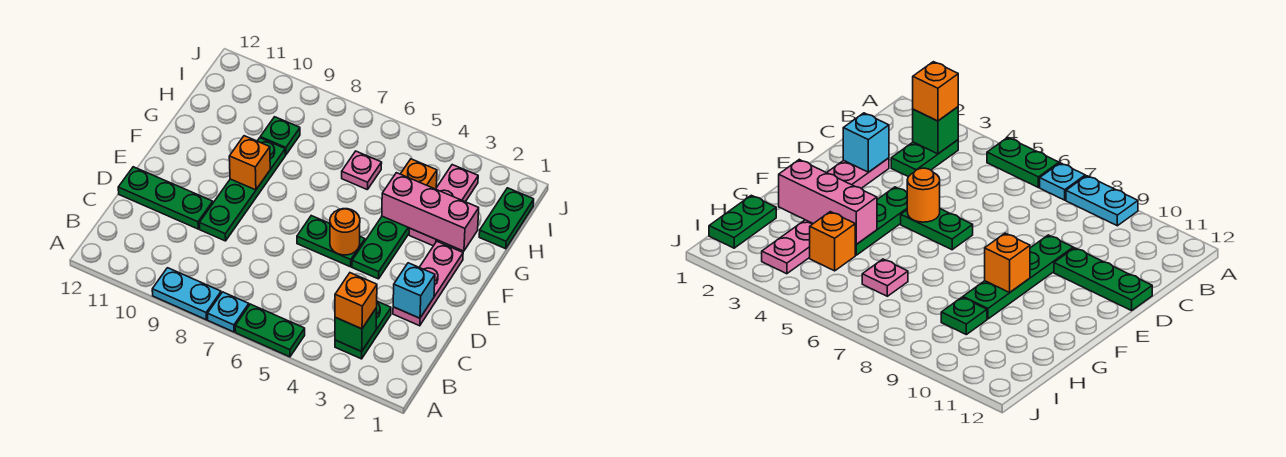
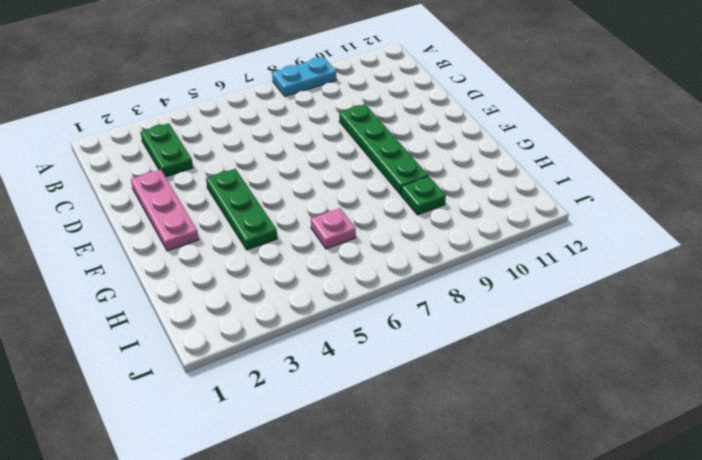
none -> green plate A5:A6 level 1
none -> cyan plate A7 level 1
none -> green plate D10:D12 level 1

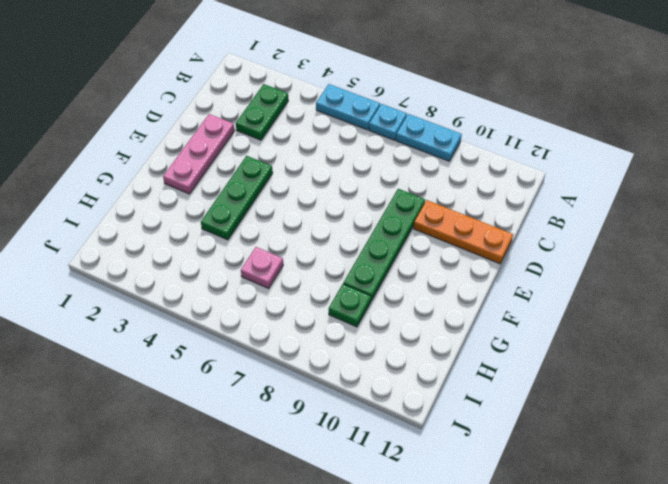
cyan plate A5:A6 level 1 -> green plate A5:A6 level 1
orange plate D10:D12 level 1 -> green plate D10:D12 level 1
none -> green plate E5:E6 level 1
none -> pink plate G3:I3 level 1
none -> green plate H1:I1 level 1

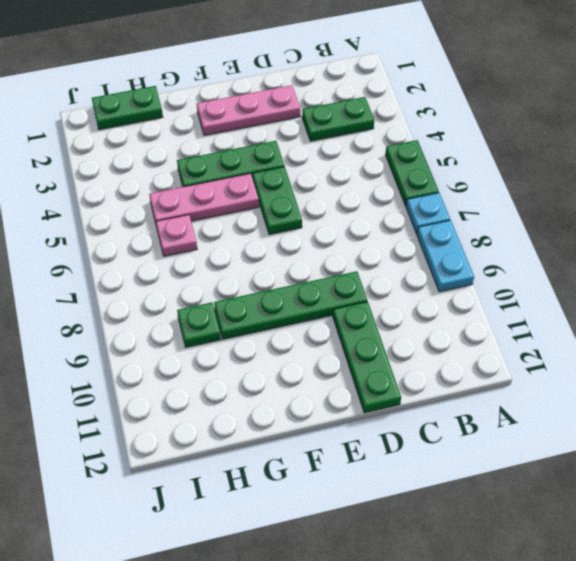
pink plate F5:H5 level 1 -> pink plate G3:I3 level 1
none -> orange brick H4 level 1
none -> green brick B3 level 2
none -> cyan brick D2 level 2

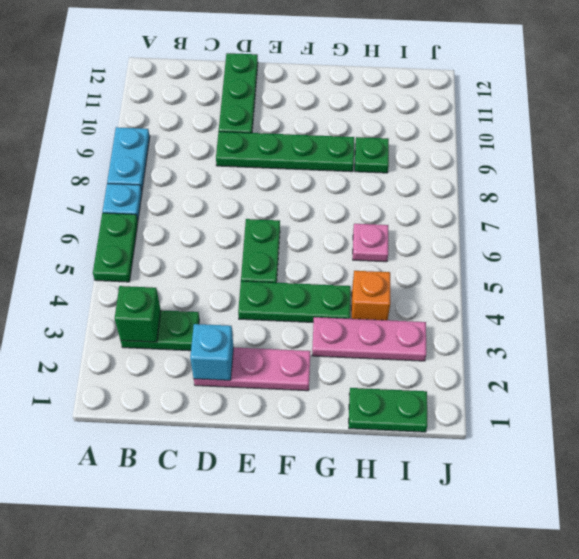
none -> orange round brick E5 level 2
none -> orange brick F9 level 2
none -> pink brick G2:G4 level 2

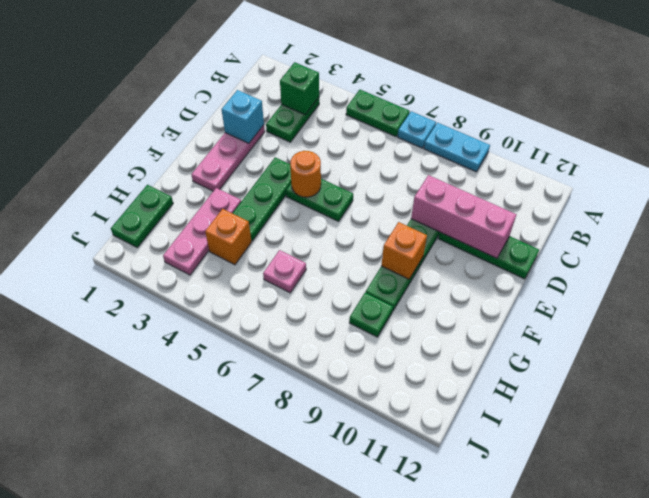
pink brick D9:D11 level 2 -> pink brick G2:G4 level 2
none -> orange brick B3 level 3

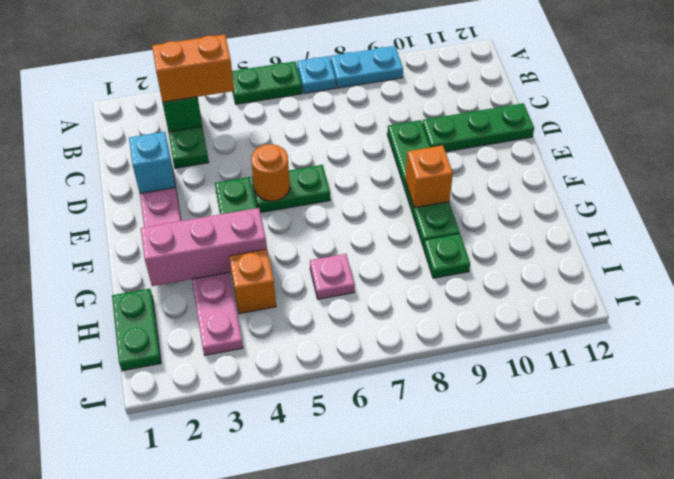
orange brick B3:B4 level 3 -> orange brick B3 level 3

